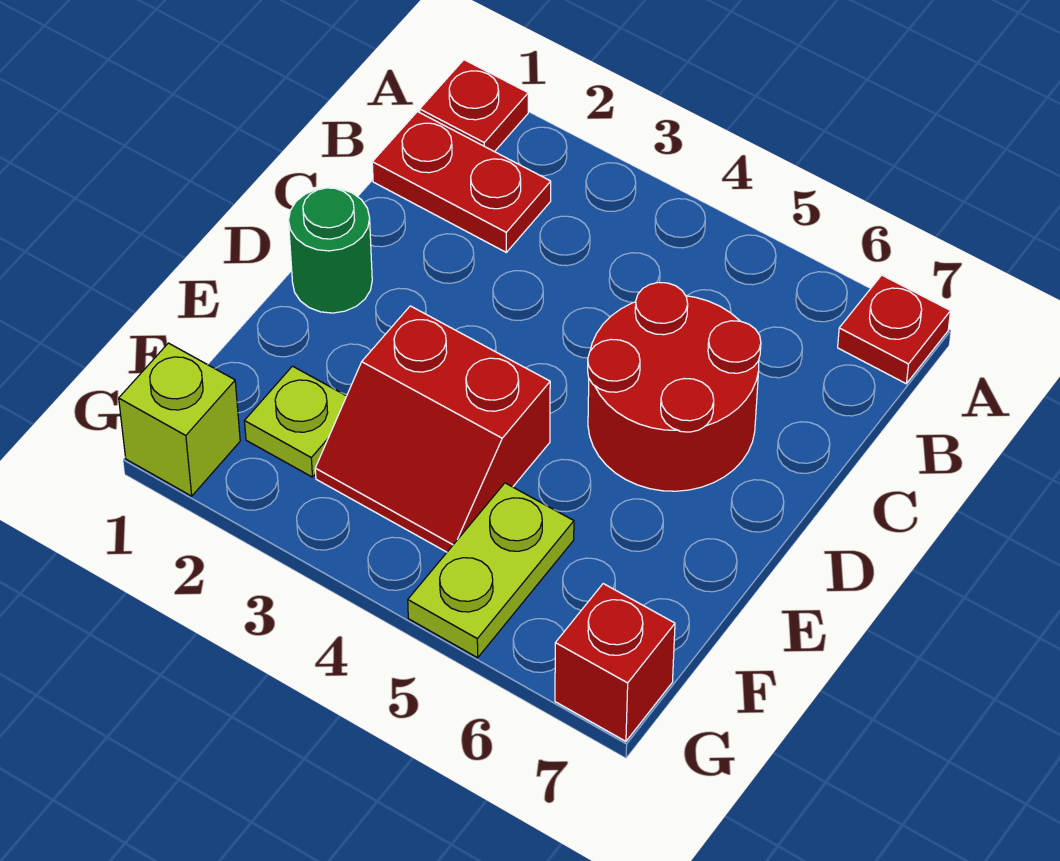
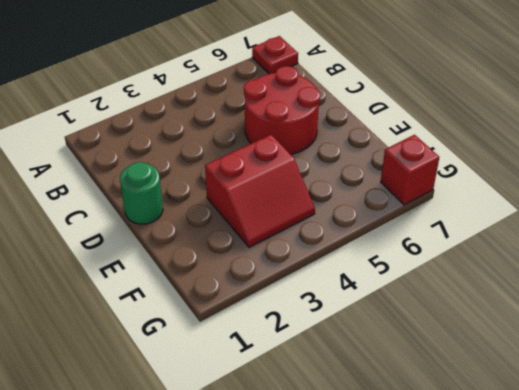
none -> red plate A1 level 1
none -> red plate B1:B2 level 1

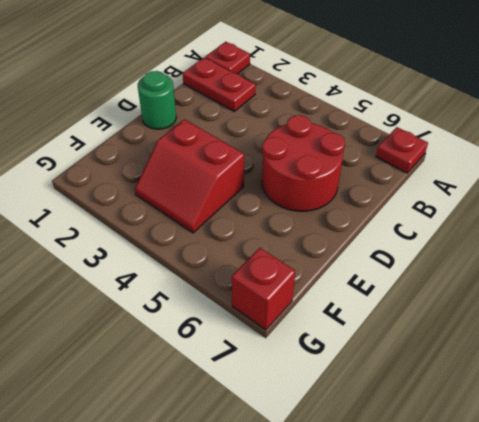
none -> lime plate F2 level 1
none -> lime plate F5:G5 level 1

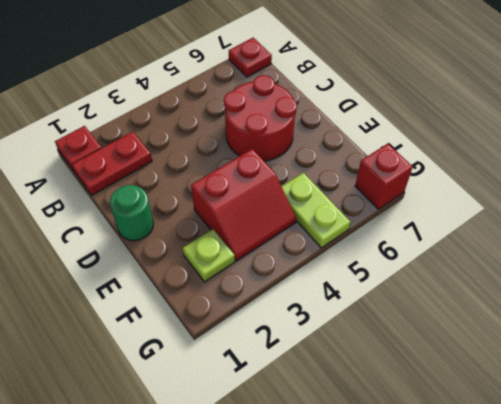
none -> lime brick G1 level 1

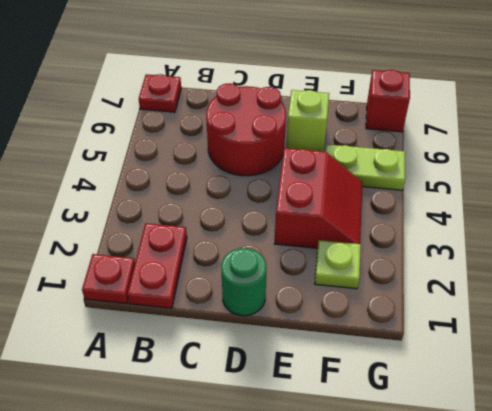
lime brick E6 level 1 -> lime brick G1 level 1

